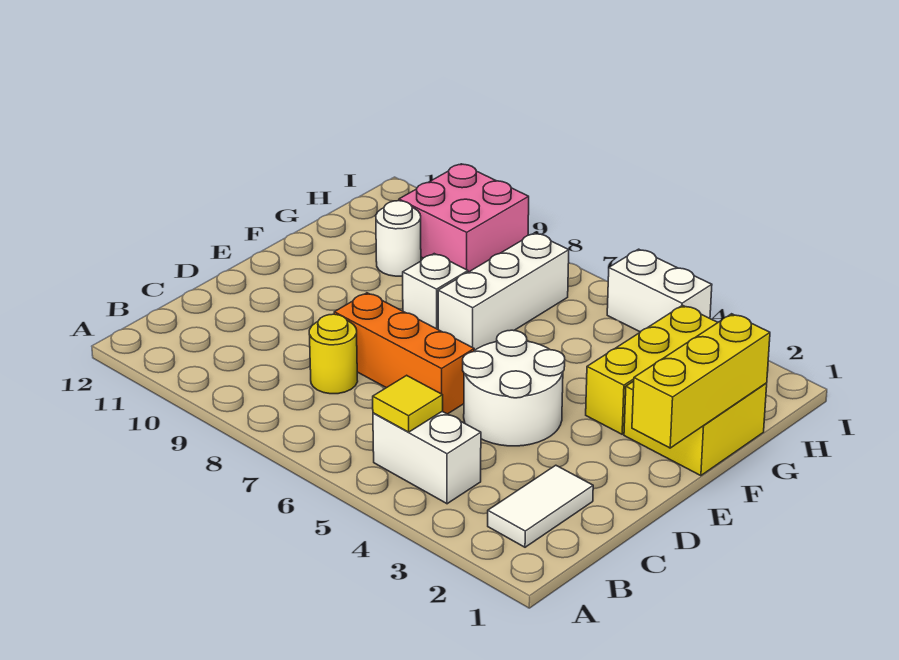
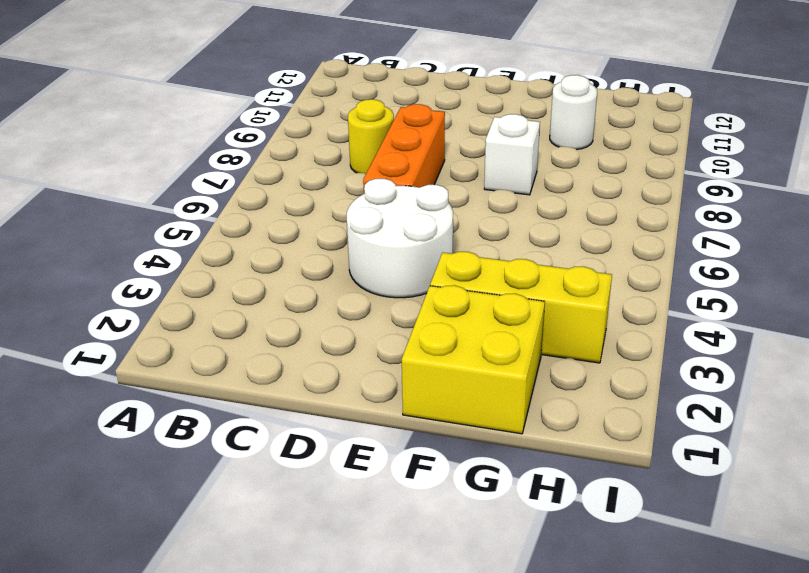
none -> white tile B2:C2 level 1
none -> white brick B4:B5 level 1
none -> white brick F7:H7 level 1

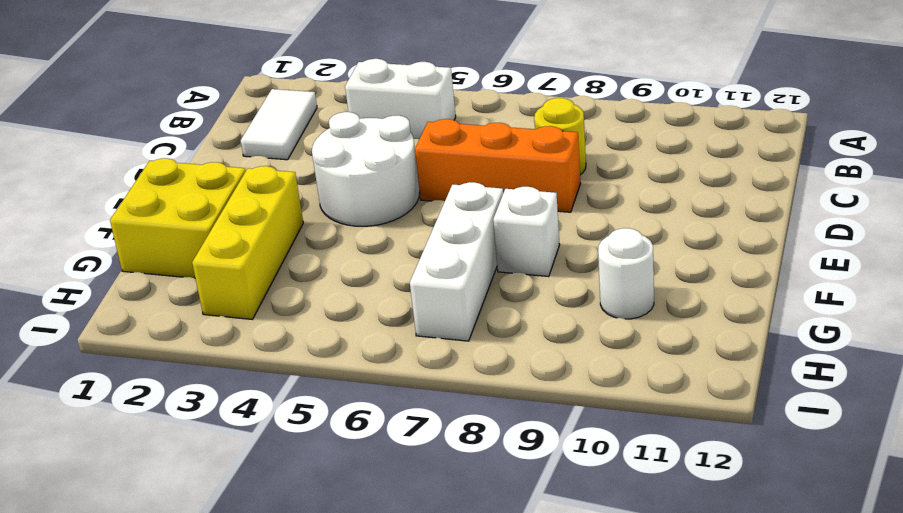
none -> pink brick H9:I10 level 1
none -> white brick I4:I5 level 1
none -> yellow tile B5 level 2

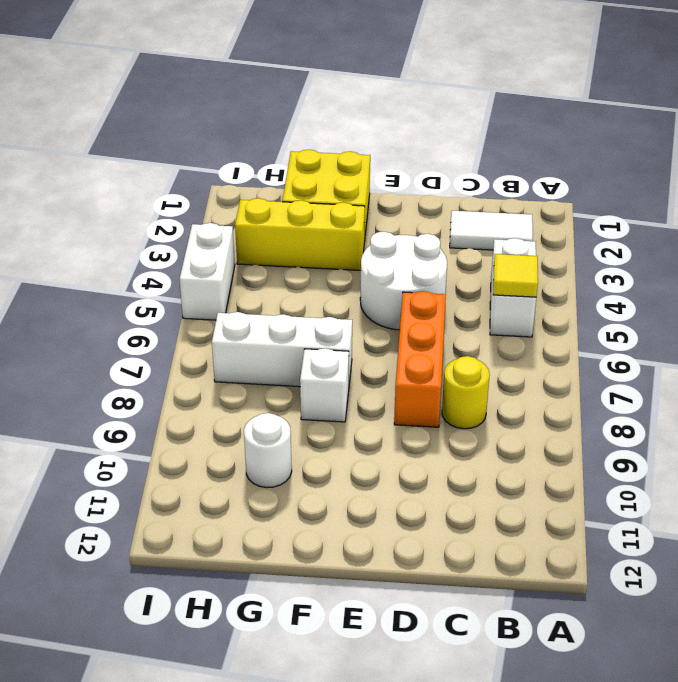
none -> pink brick H9:I10 level 1
none -> yellow brick E1:G1 level 2

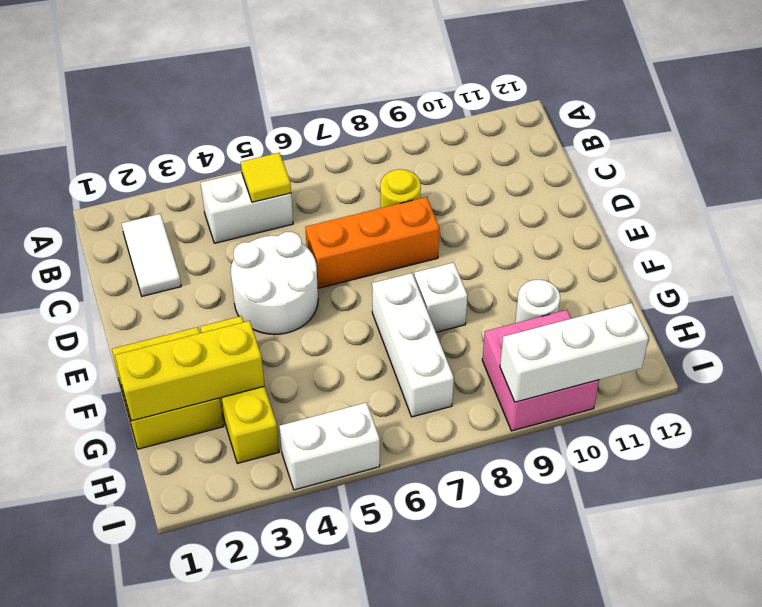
yellow brick G1:G3 level 2 -> yellow brick E1:G1 level 2
white brick I9:I11 level 2 -> none

